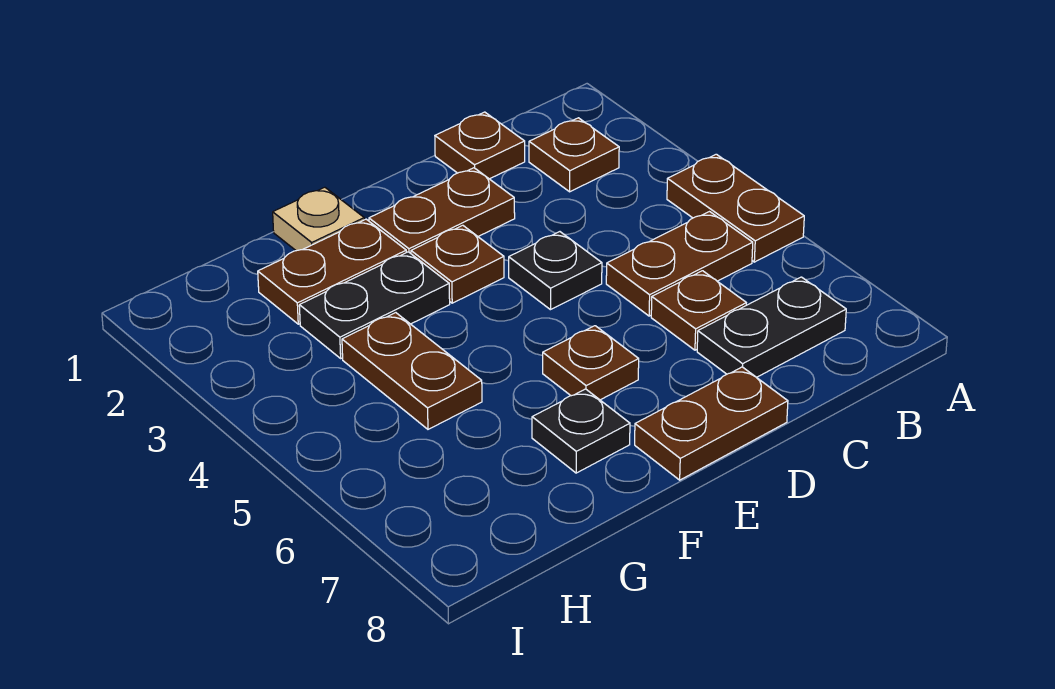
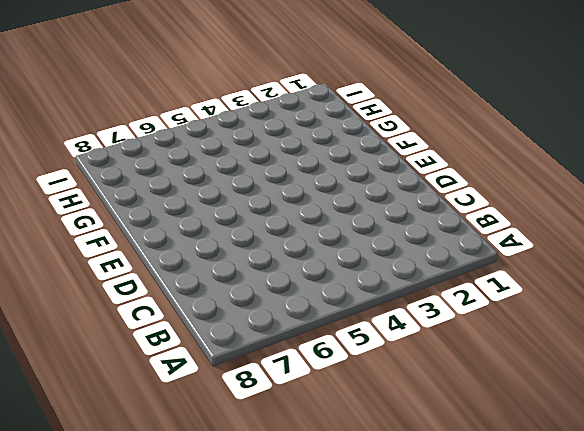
none -> brown plate A4:A5 level 1
none -> brown plate B2 level 1
none -> brown plate B5:C5 level 1

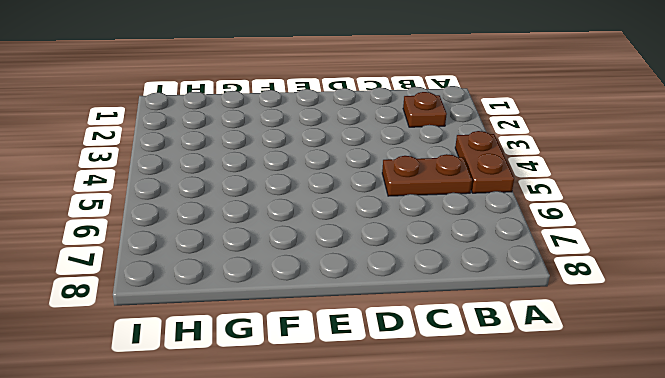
none -> black plate B7:C7 level 1
none -> brown plate C1 level 1
none -> brown plate C6 level 1

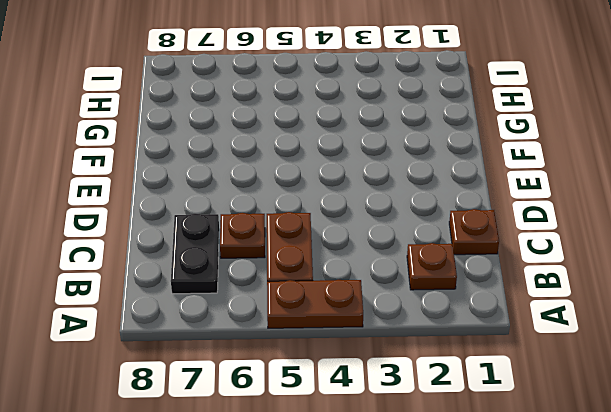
none -> brown plate D2:E2 level 1
none -> black plate D4 level 1
none -> brown plate D8:E8 level 1

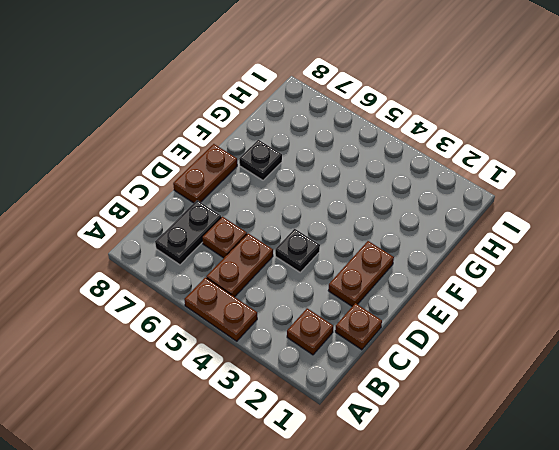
none -> brown plate E3 level 1
none -> brown plate E6 level 1
none -> tan plate F1 level 1

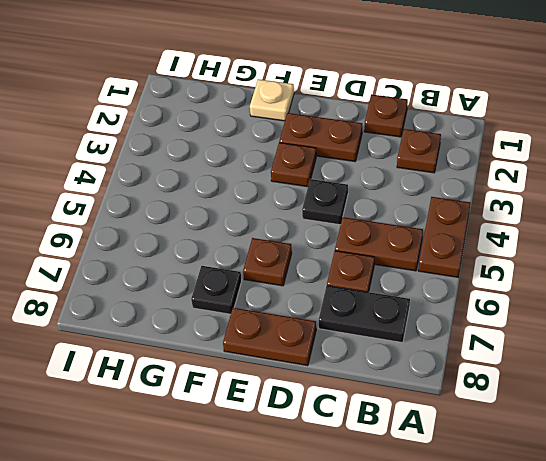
none -> brown plate F2:G2 level 1
none -> black plate F3:G3 level 1
none -> brown plate G4:G5 level 1

